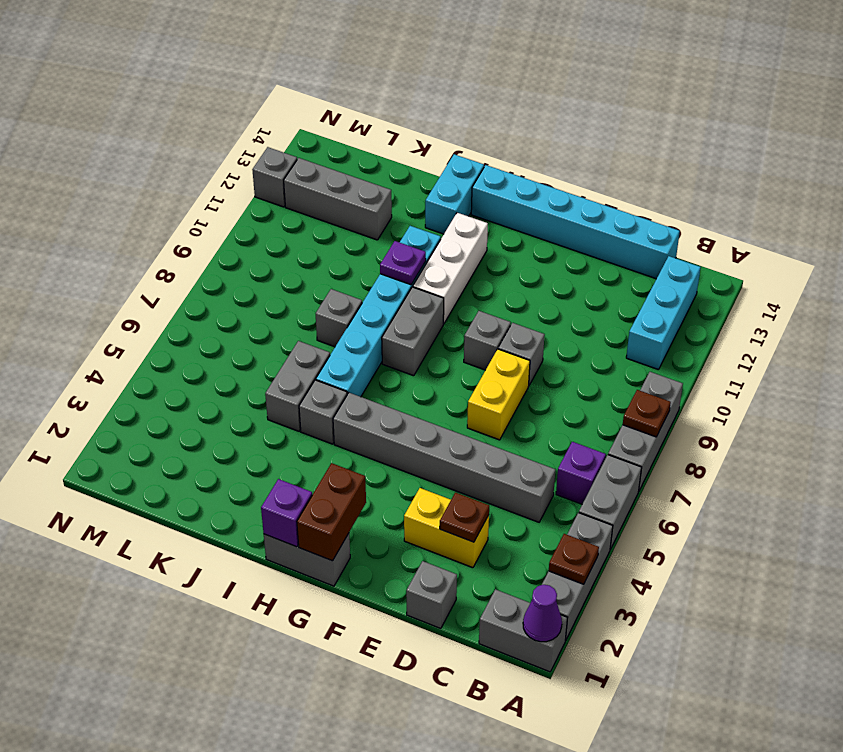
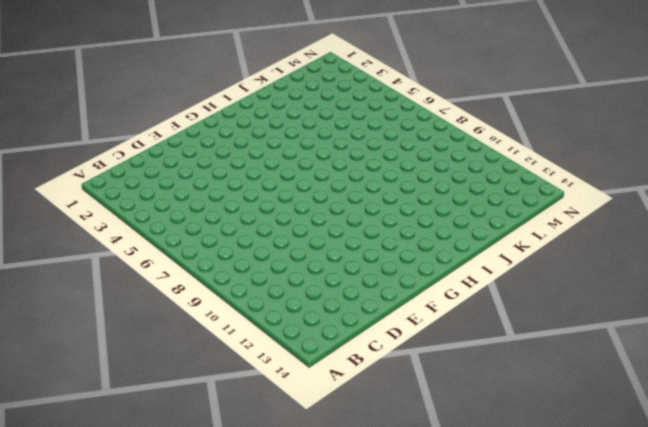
none -> grey brick A1:B1 level 1
none -> grey brick A2:A4 level 1
none -> grey brick A5:A6 level 1
none -> grey brick A7:A9 level 1

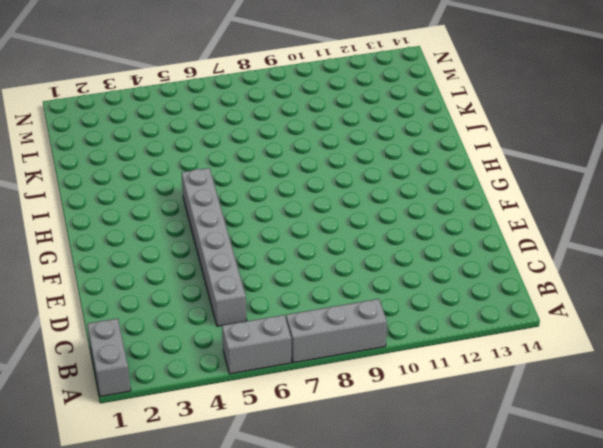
none -> grey brick A2:A4 level 1
none -> purple brick B6 level 1
none -> cyan brick B11:B13 level 1
none -> cyan brick C14:H14 level 1

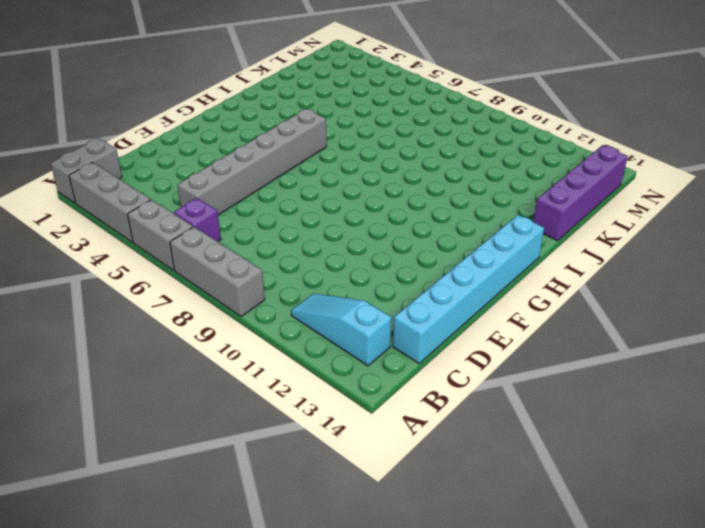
cyan slope B11:B13 level 1 top 13 -> cyan brick B11:B13 level 1
purple brick J14:M14 level 1 -> none
none -> grey brick D1 level 1
none -> yellow brick D3:E3 level 1
none -> yellow brick E7:E8 level 1
none -> grey brick E9 level 1

